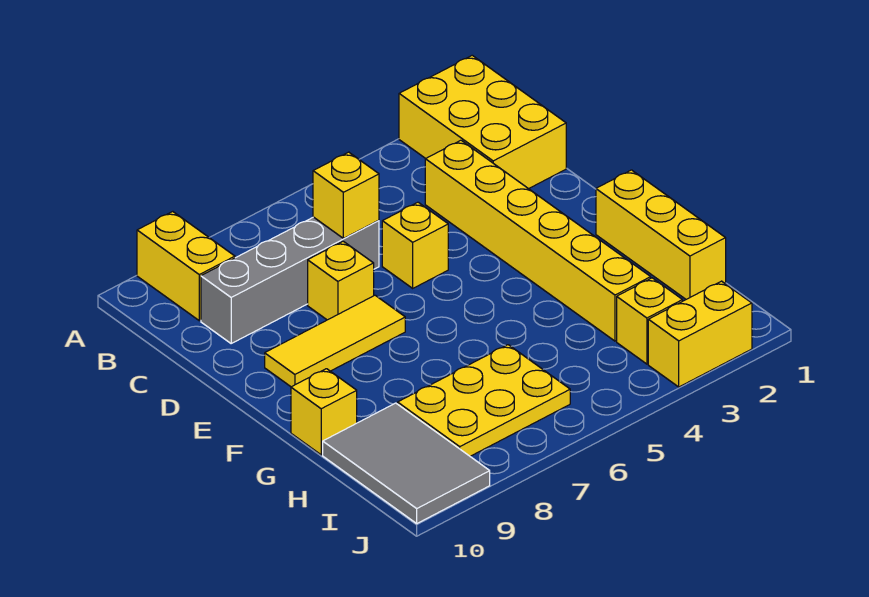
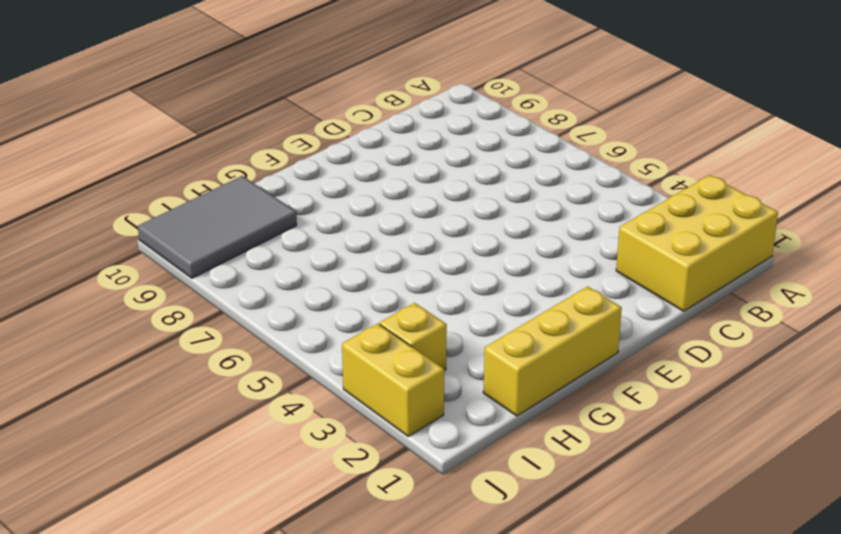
none -> yellow brick A9:B9 level 1
none -> yellow brick C3:H3 level 1
none -> grey brick C6:C9 level 1

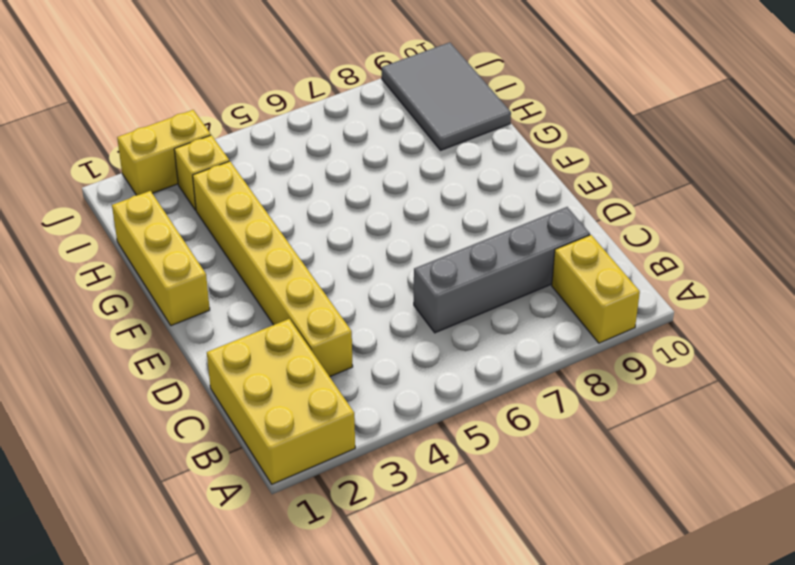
none -> yellow brick D5 level 1
none -> yellow brick D7 level 1
none -> yellow tile E7:E9 level 1

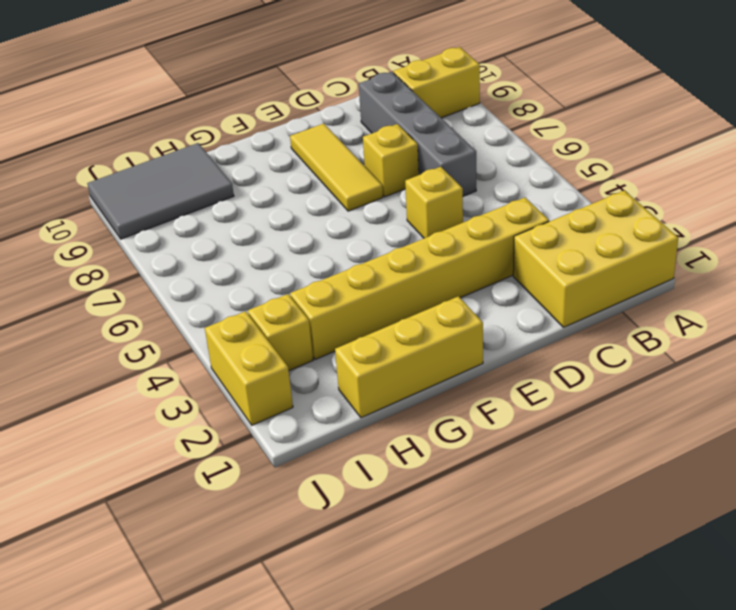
none -> yellow brick G10 level 1
none -> yellow plate H6:I8 level 1
none -> yellow brick C6 level 2

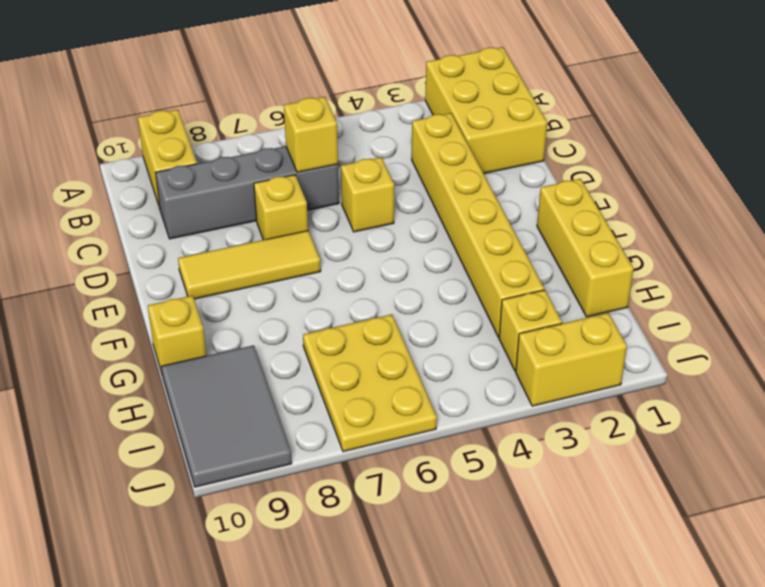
yellow plate H6:J7 level 1 -> yellow plate H6:I8 level 1

